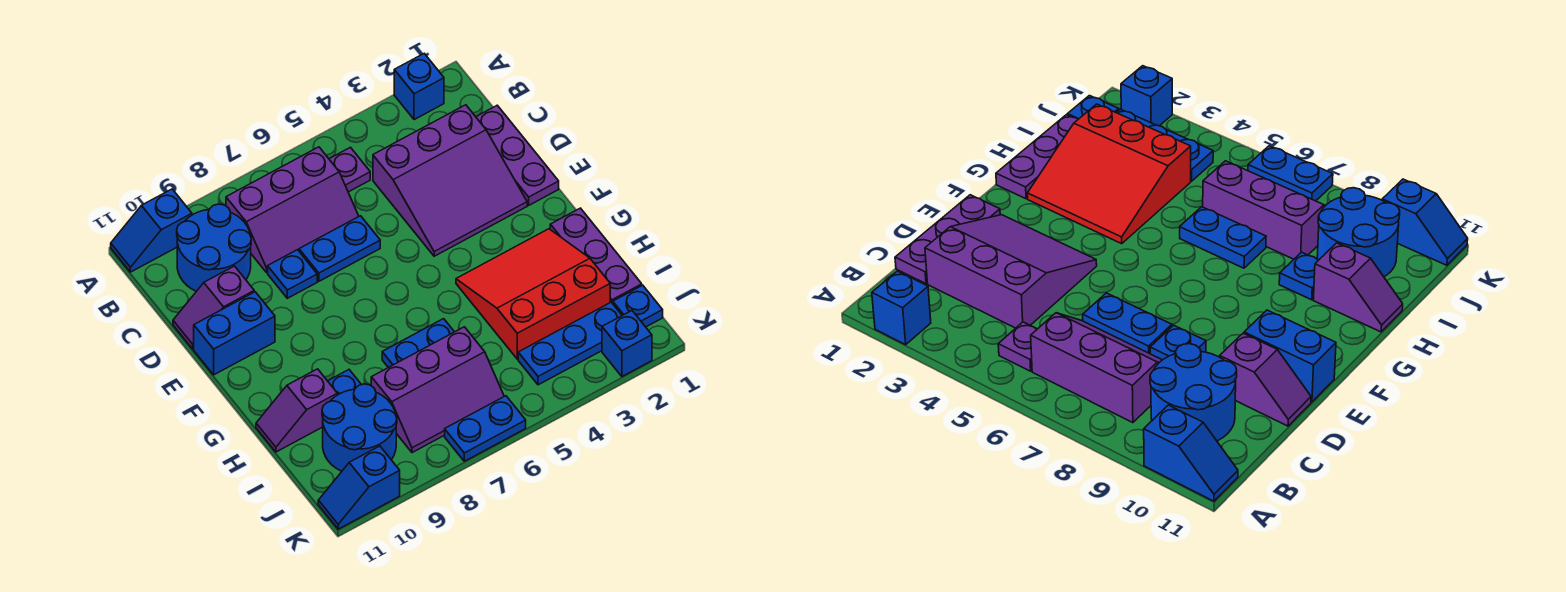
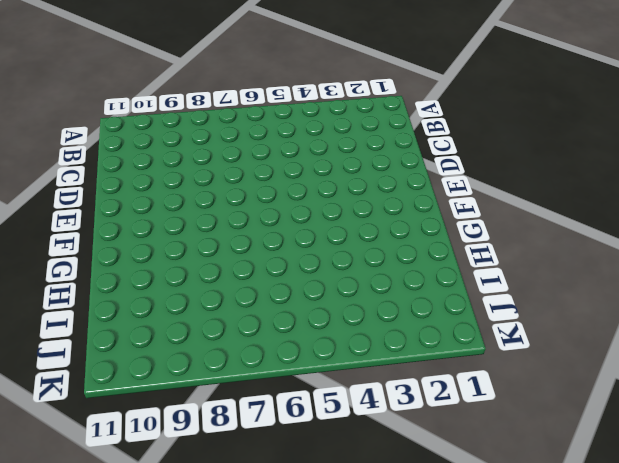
none -> blue brick A2 level 1
none -> blue slope A10:A11 level 1 top 10
none -> purple plate B5 level 1

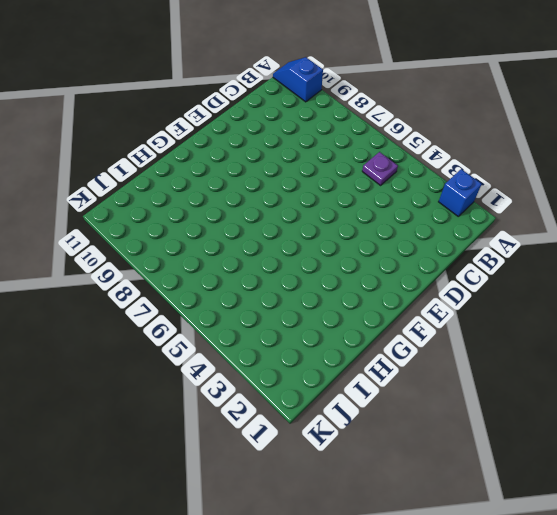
none -> purple slope B6:C8 level 1 top B
none -> blue round brick B9:C10 level 1
none -> purple plate C1:E1 level 1

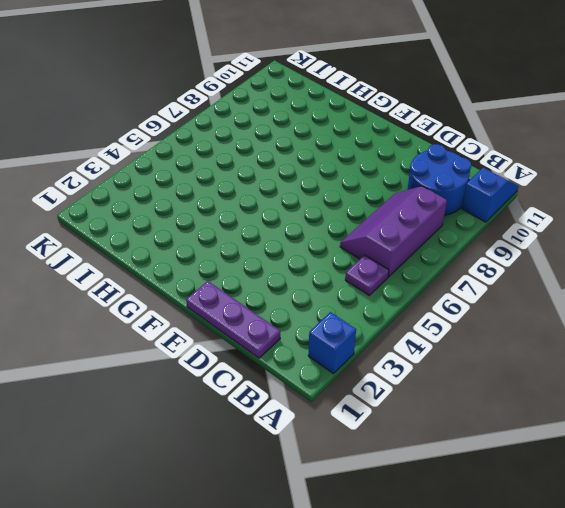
none -> purple slope C2:E4 level 1 top C
none -> blue plate D6:D7 level 1
none -> blue plate D8 level 1

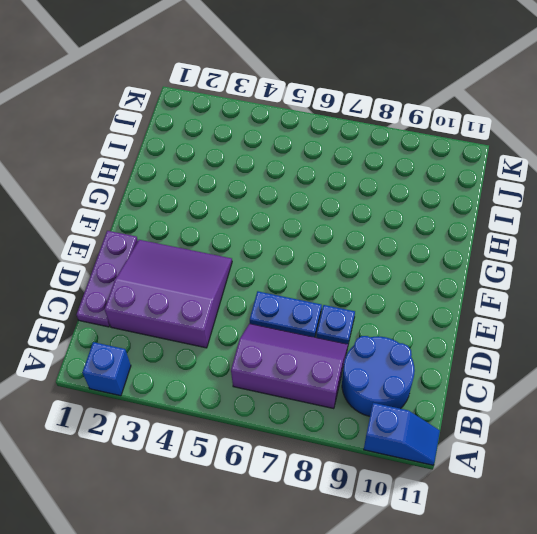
none -> purple plate B5 level 1
none -> purple slope D10:D11 level 1 top 10
none -> blue brick E10:E11 level 1

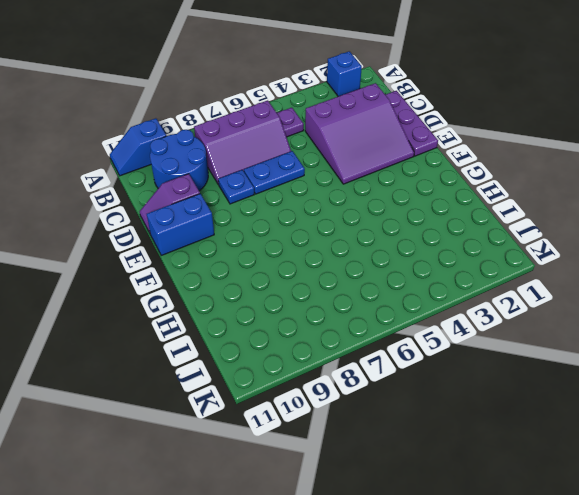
none -> purple plate G1:I1 level 1
none -> red slope G2:I4 level 1 top I
none -> blue plate H6:H7 level 1

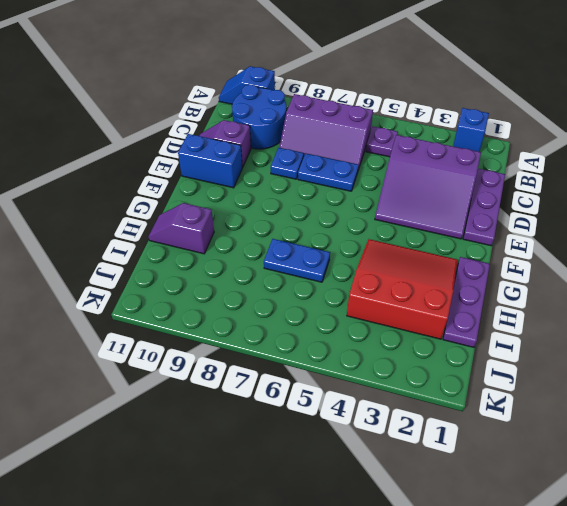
none -> blue plate H9 level 1
none -> purple slope I6:J8 level 1 top I
none -> blue round brick I9:J10 level 1

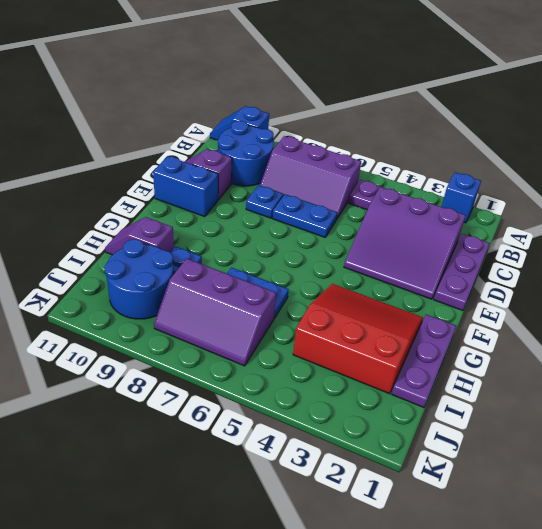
none -> blue plate J1 level 1
none -> blue plate J2:J4 level 1
none -> blue brick K2 level 1

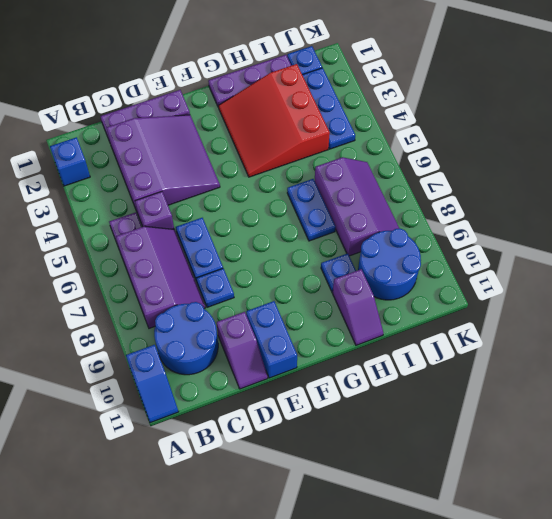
purple brick C5 level 1 -> none
none -> blue brick K2 level 1
none -> blue plate K6:K7 level 1
none -> blue slope K10:K11 level 1 top 10

